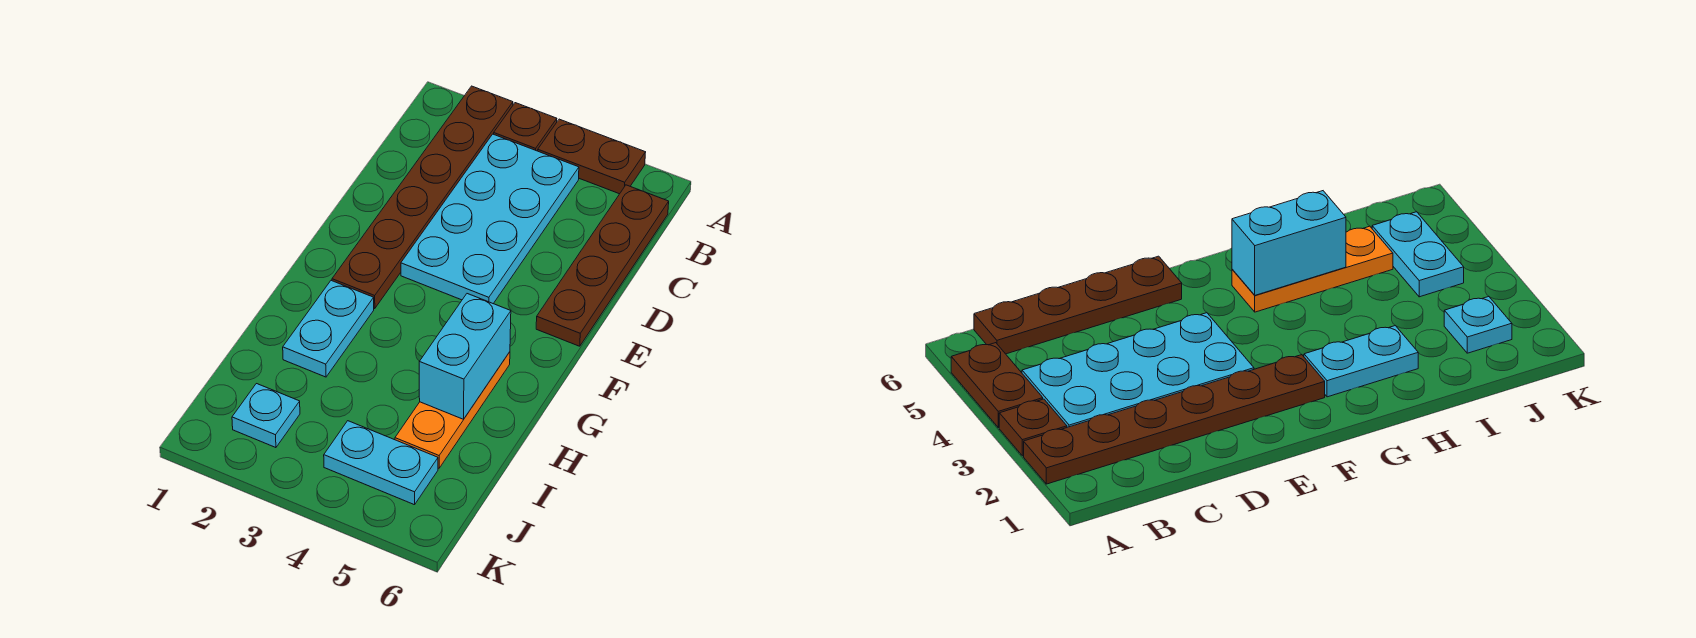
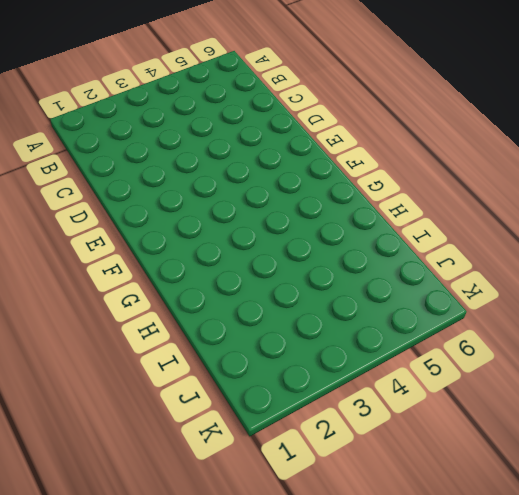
none -> brown plate A2:F2 level 1
none -> brown plate A3 level 1

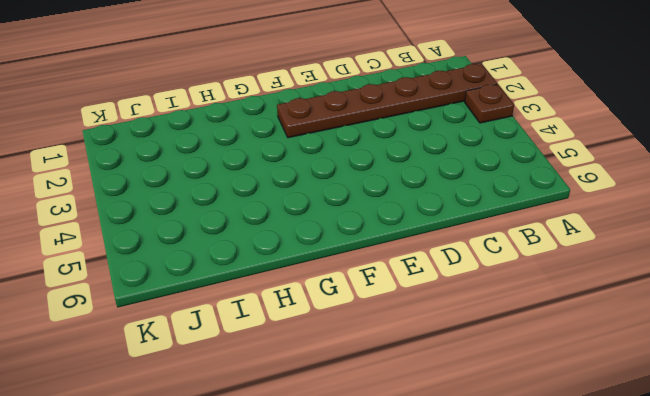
none -> brown plate A4:A5 level 1
none -> cyan plate B3:E4 level 1

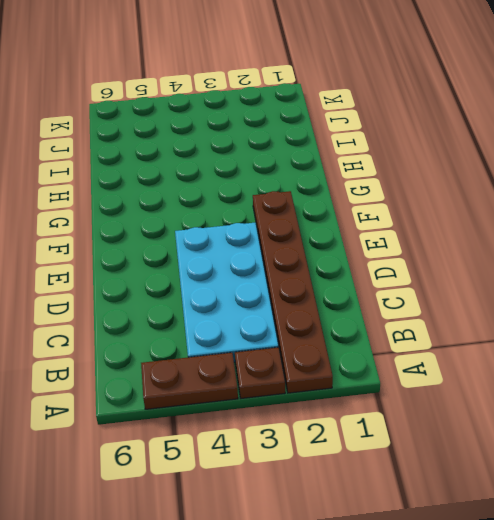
none -> brown plate B6:E6 level 1
none -> cyan plate G2:H2 level 1

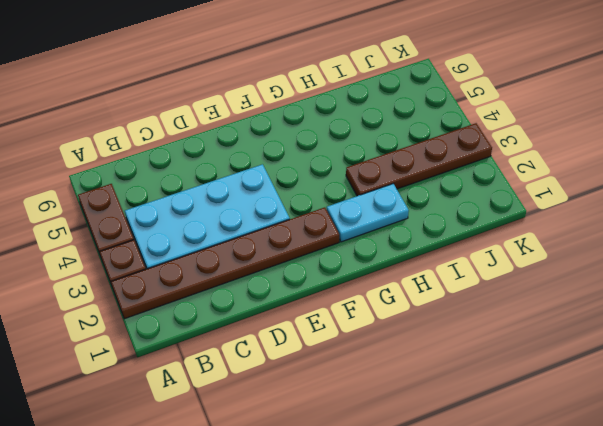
brown plate H3:K3 level 1 -> brown plate B6:E6 level 1
none -> orange plate G5:I5 level 1
none -> cyan plate J2 level 1

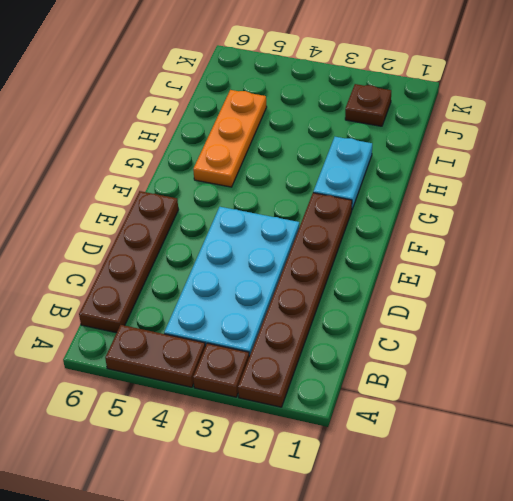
brown plate J2 level 1 -> cyan plate J2 level 1
none -> cyan plate J4:J5 level 1
none -> cyan brick G5:H5 level 2

